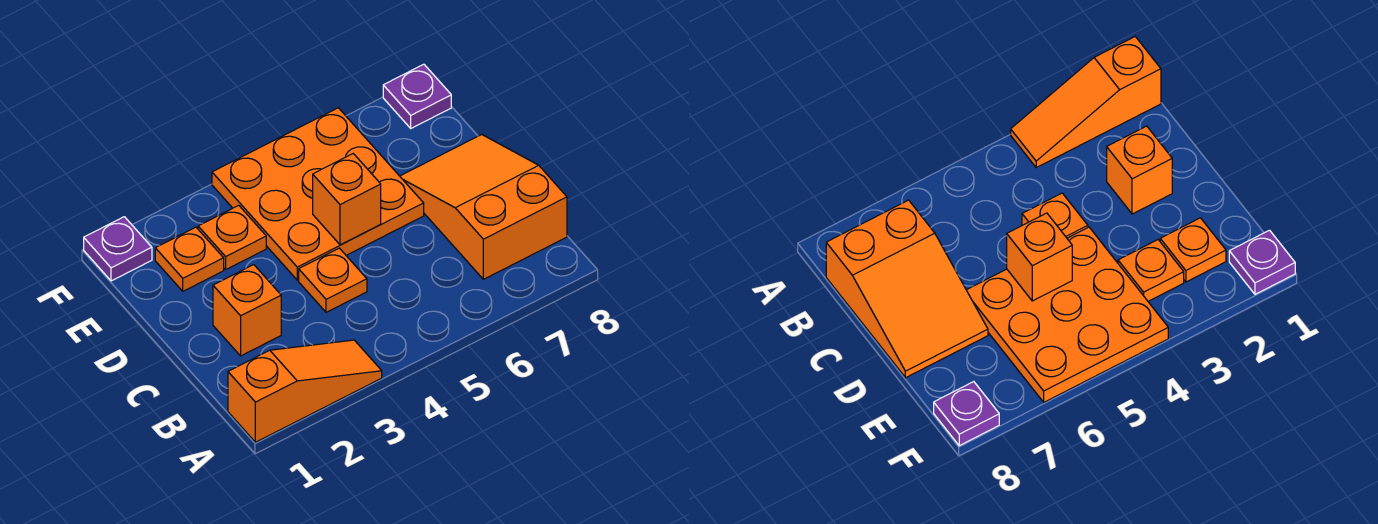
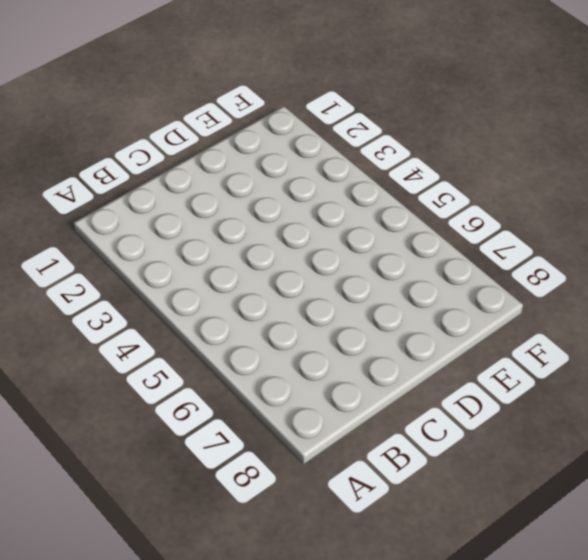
none -> orange slope A1:A3 level 1 top 1
none -> orange slope B7:D8 level 1 top B

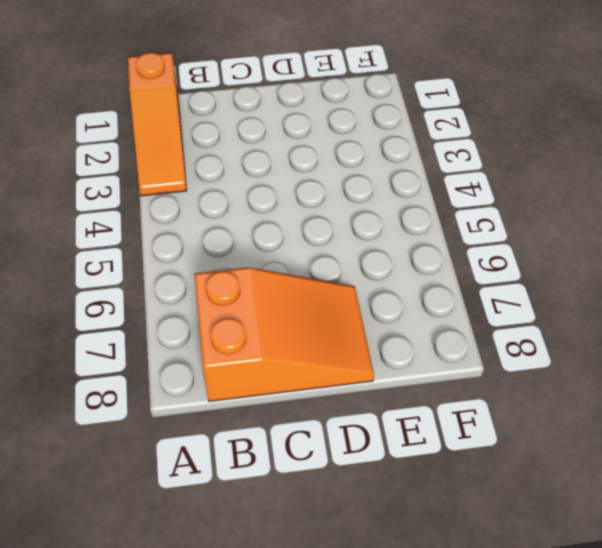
none -> orange brick C2 level 1
none -> orange plate C4 level 1

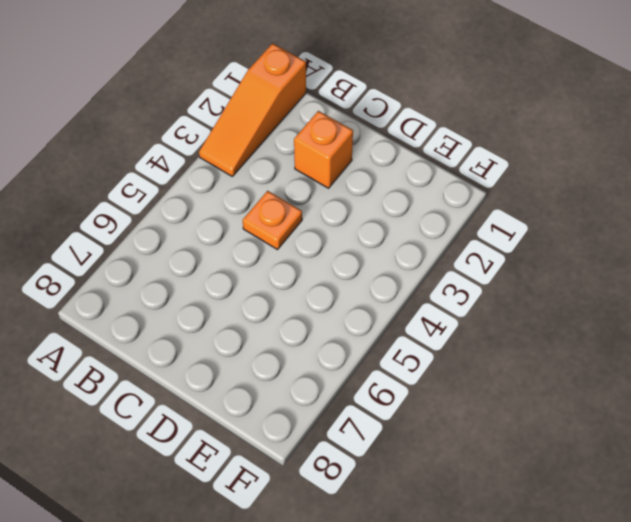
none -> orange slope B7:D8 level 1 top B
none -> orange plate D4:F6 level 1

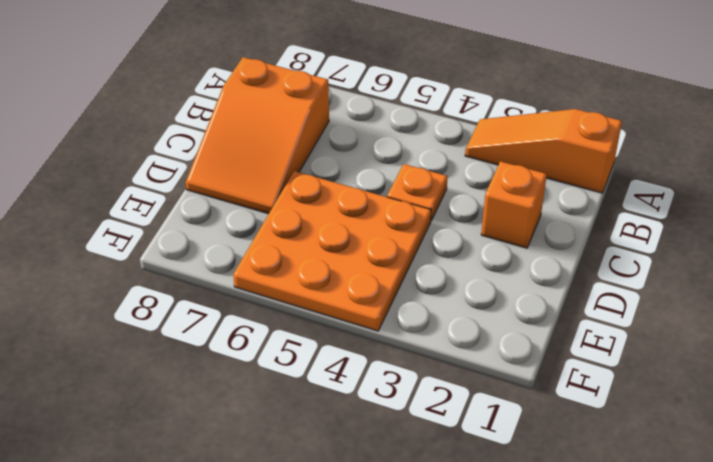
none -> orange plate E2 level 1
none -> orange plate E3 level 1

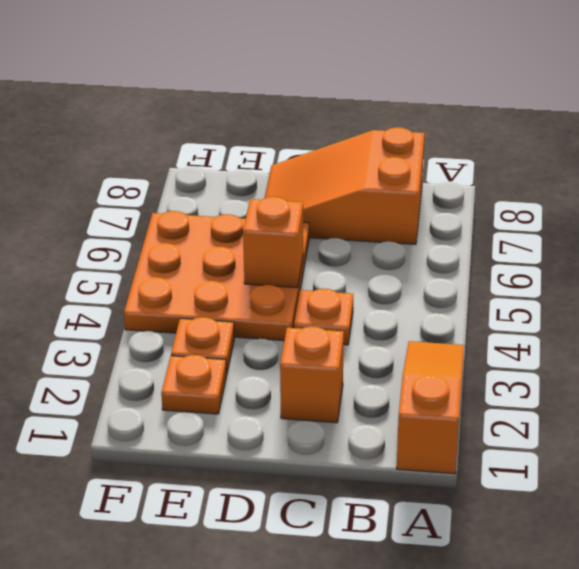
none -> purple plate F1 level 1
none -> purple plate F8 level 1

